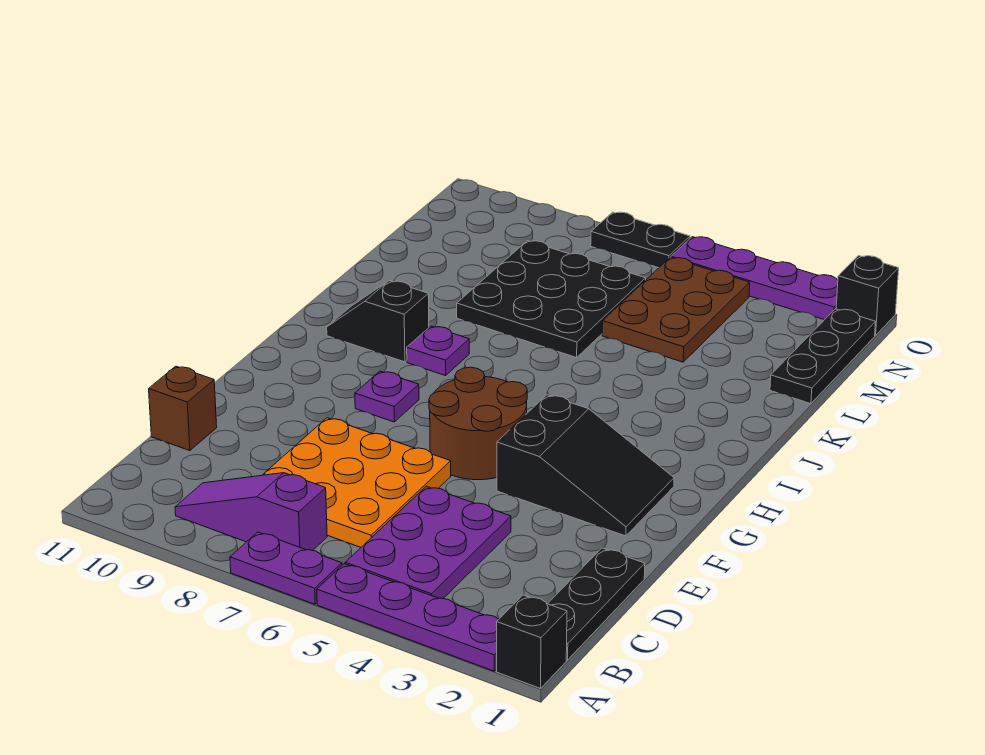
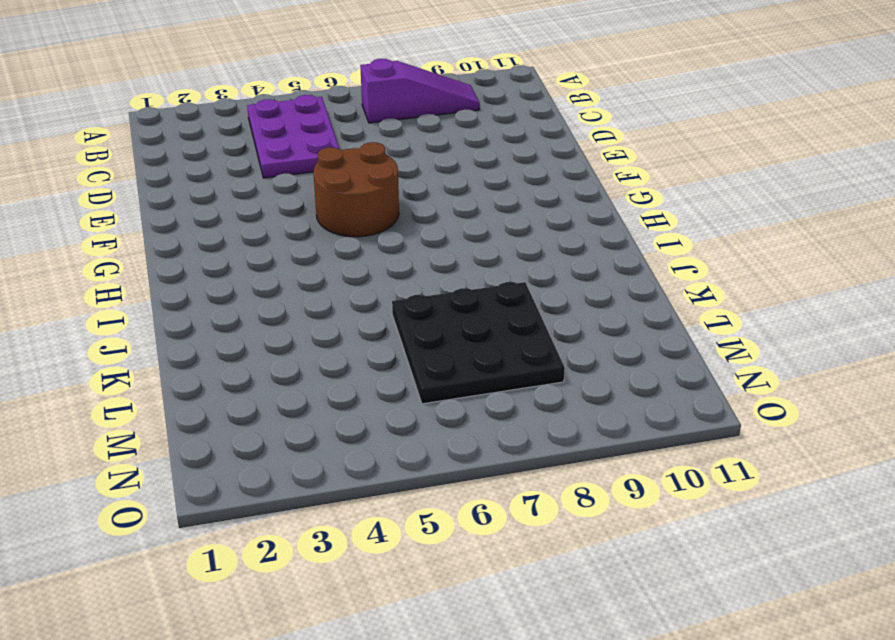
none -> black brick A1 level 1
none -> purple plate A2:A5 level 1
none -> purple plate A6:A7 level 1

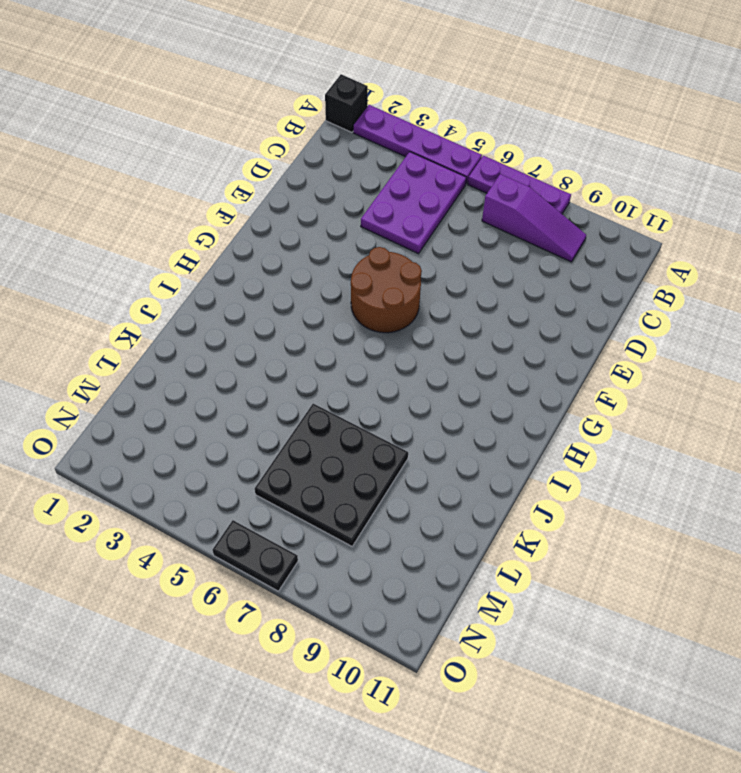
purple plate A6:A8 level 1 -> purple plate A6:A7 level 1
none -> black plate B1:D1 level 1
none -> orange plate C6:E8 level 1
none -> brown brick D11 level 1

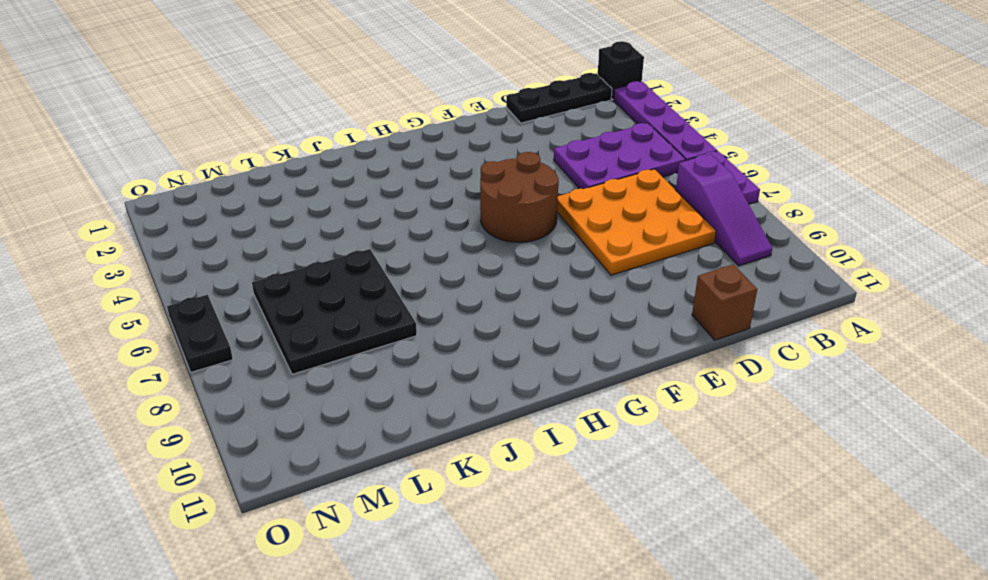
none -> black slope F2:G4 level 1 top 4
none -> purple plate G8 level 1
none -> purple plate I8 level 1

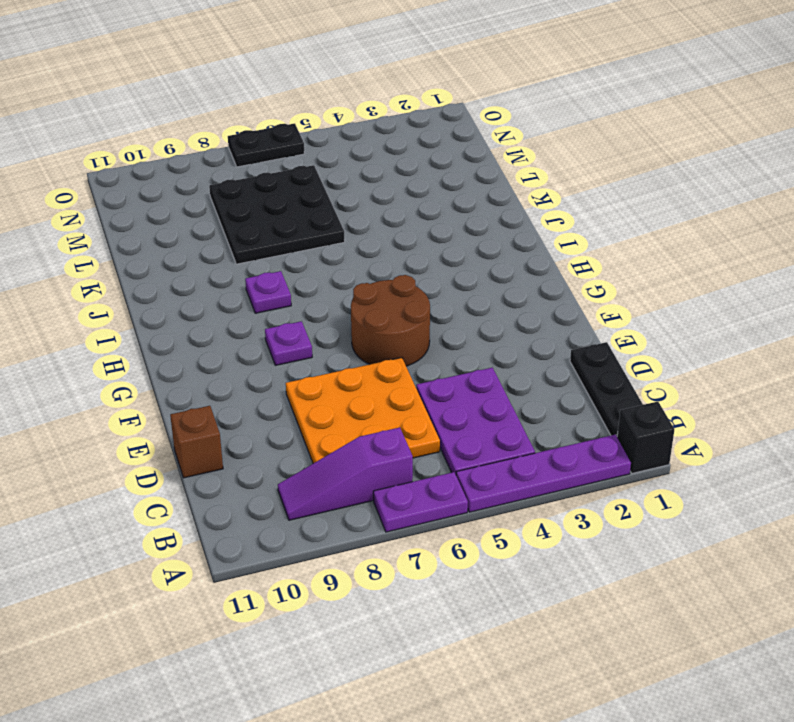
none -> black slope F2:G4 level 1 top 4
none -> black slope I9:I10 level 1 top 9
none -> black plate L1:N1 level 1

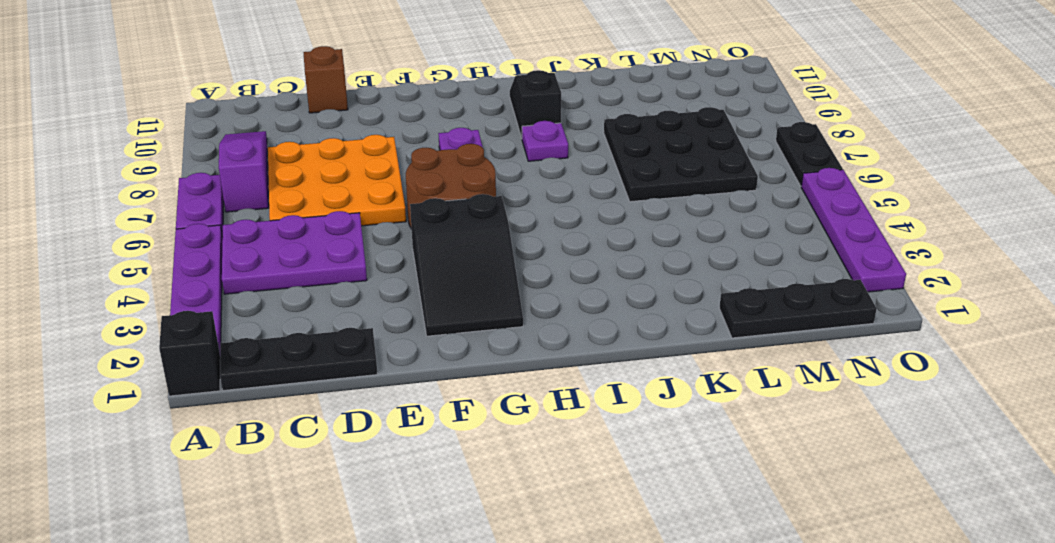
none -> brown plate L4:N5 level 1
none -> black brick O1 level 1

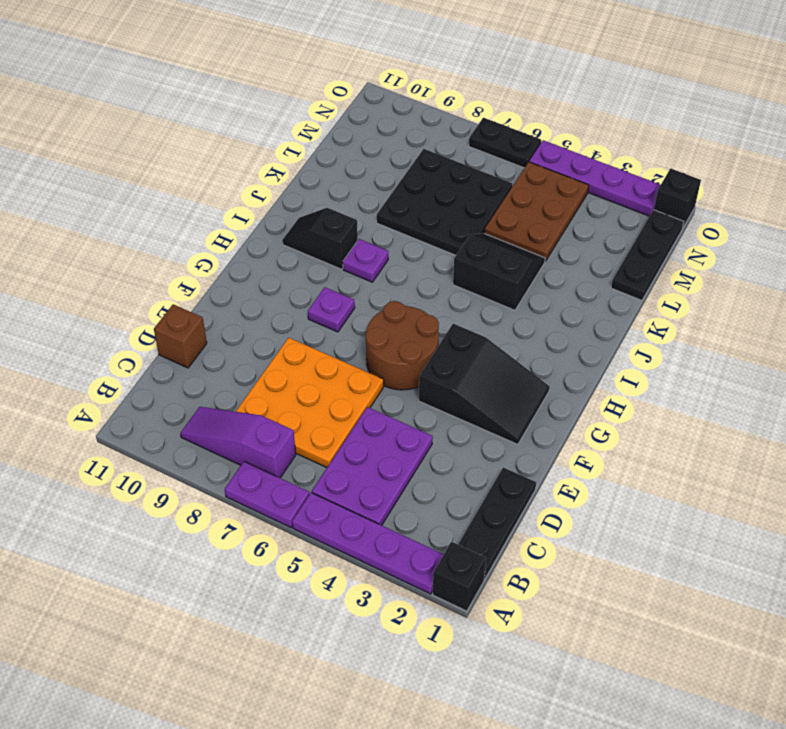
black slope J4:K5 level 1 top J -> none

